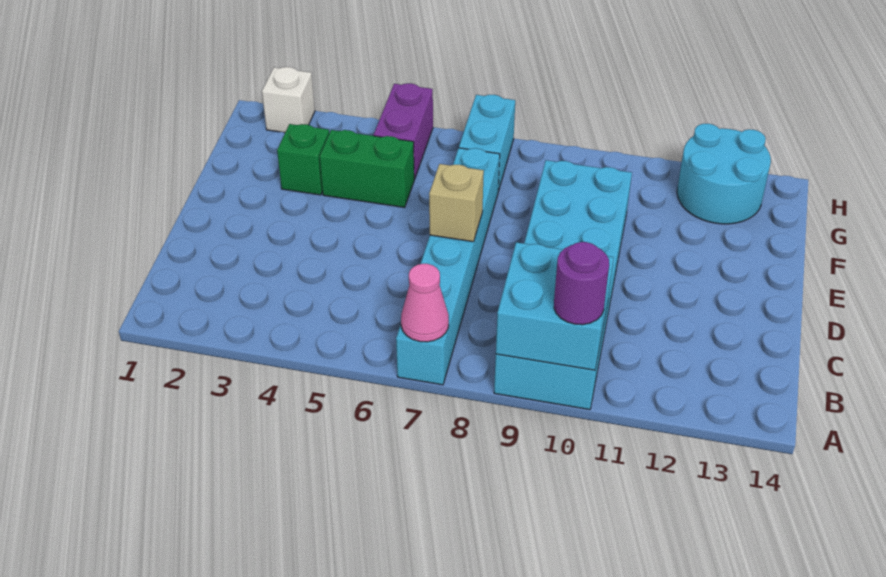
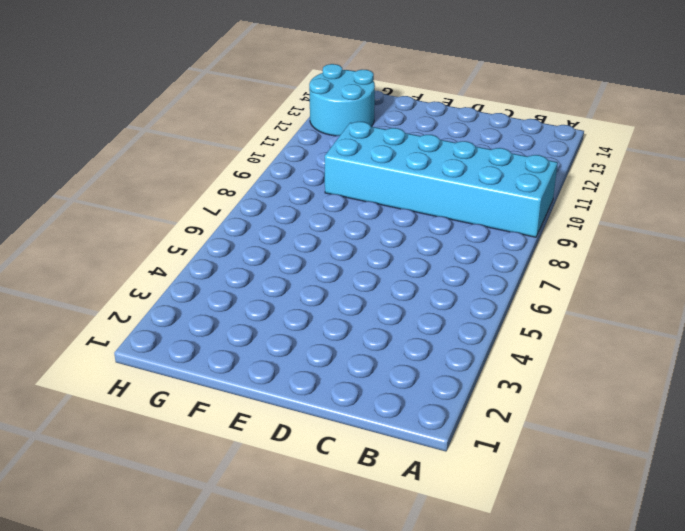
none -> cyan brick A7:F7 level 1
none -> green brick F3 level 1
none -> green brick F4:F5 level 1

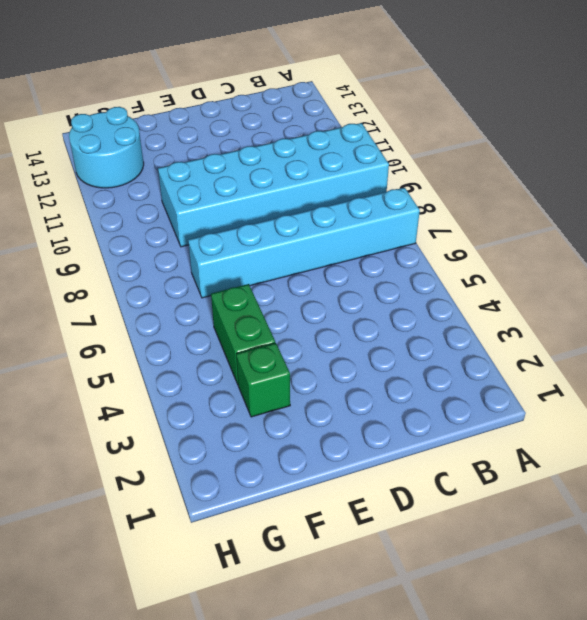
none -> purple brick G5:H5 level 1
none -> cyan brick G7:H7 level 1
none -> white brick H2 level 1

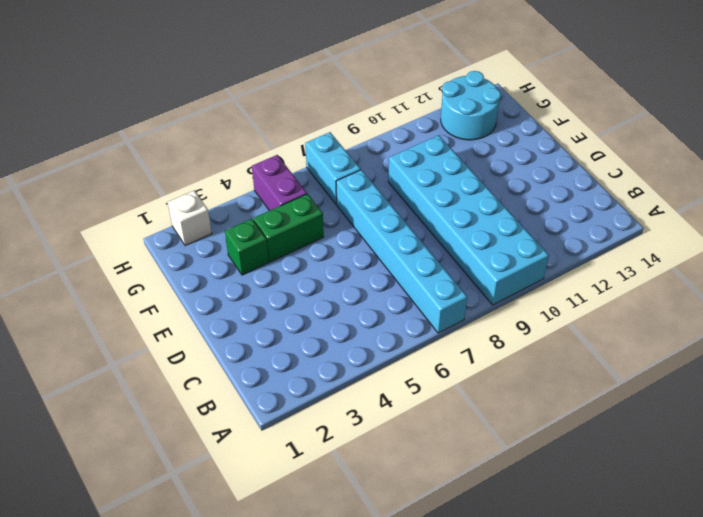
none -> pink cone A7 level 2
none -> cyan brick A9:B10 level 2
none -> tan brick D7 level 2

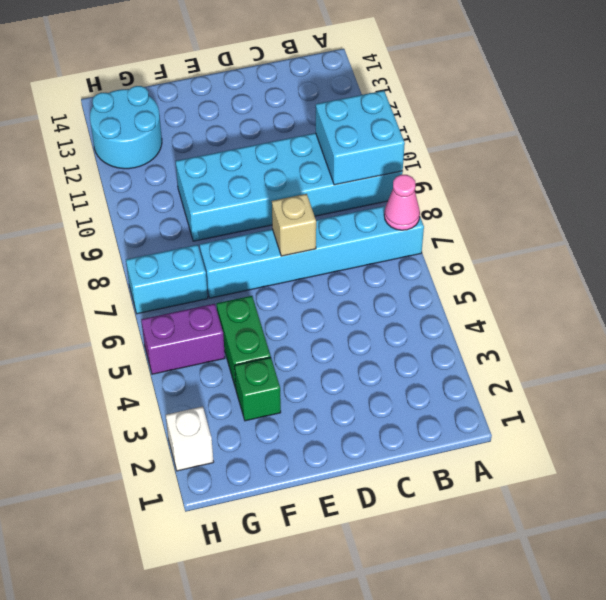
none -> purple round brick A10 level 3

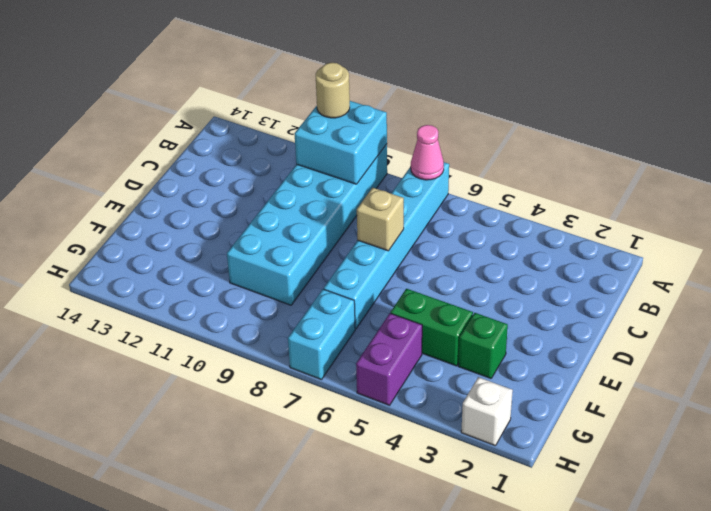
tan round brick A10 level 3 -> purple round brick A10 level 3
none -> cyan round brick G12:H13 level 1

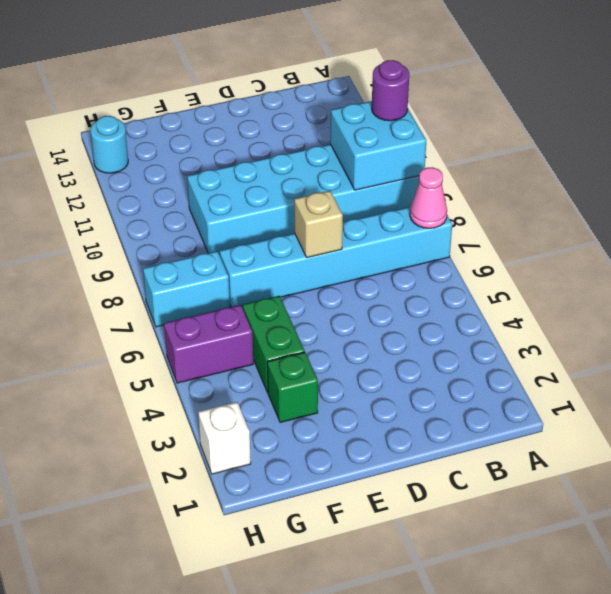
cyan round brick H13 level 1 -> cyan round brick G12:H13 level 1

